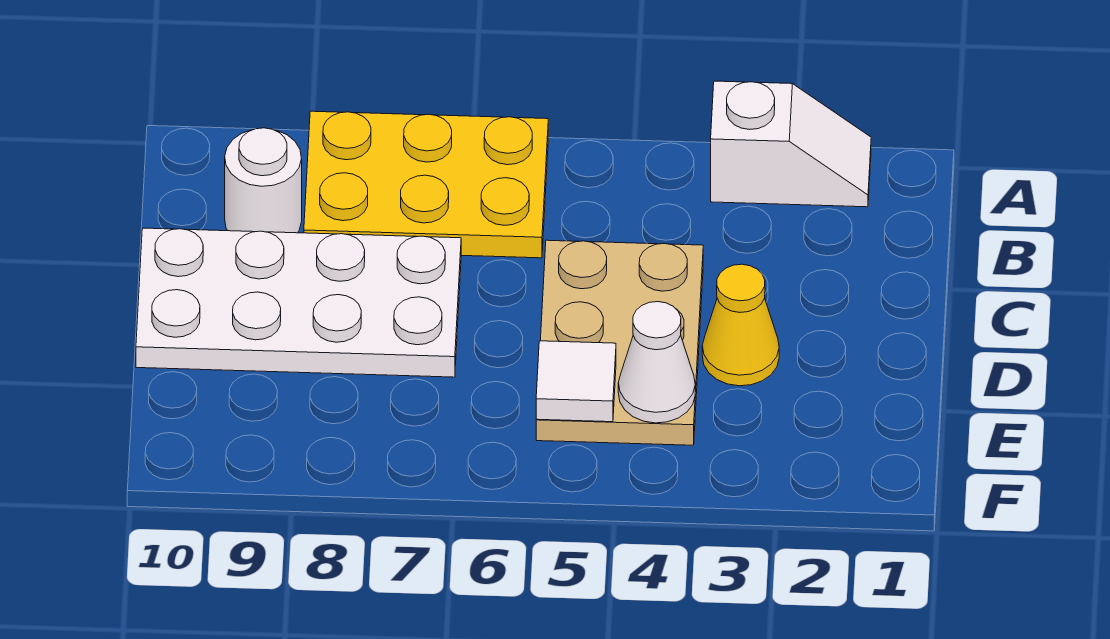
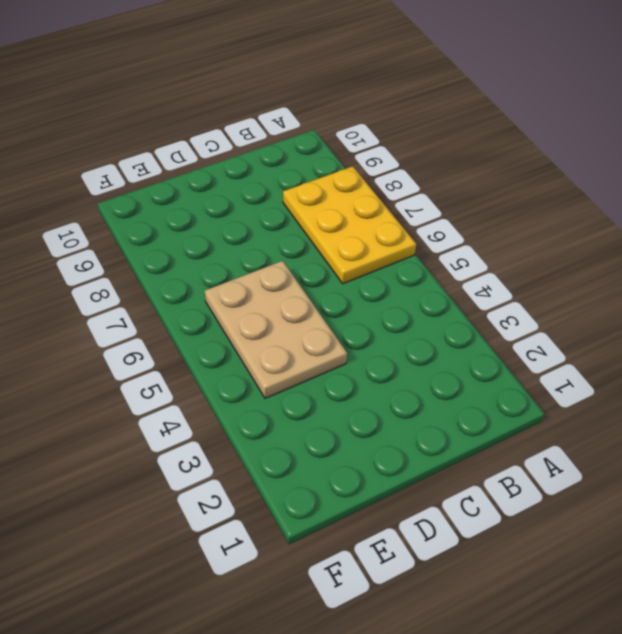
tan plate D4:E6 level 1 -> tan plate C4:E5 level 1
none -> white slope A2:A3 level 1 top 3
none -> white round brick B9 level 1

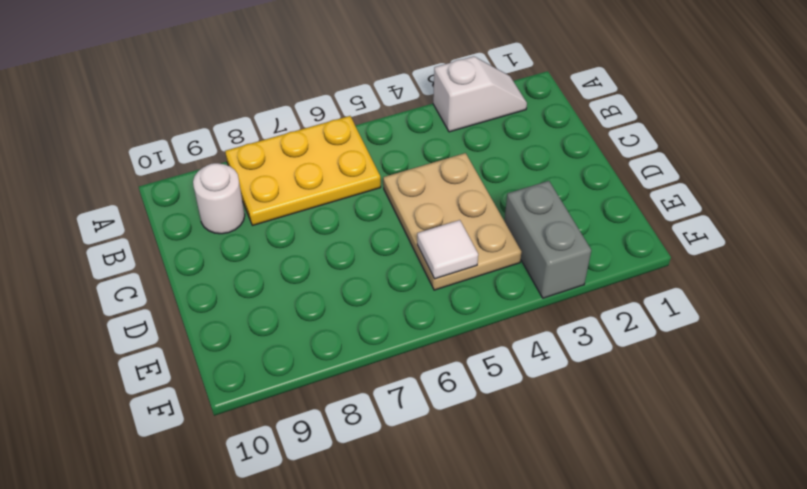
grey brick E3:F3 level 1 -> none
none -> white plate C7:D10 level 1
none -> yellow cone D3 level 1

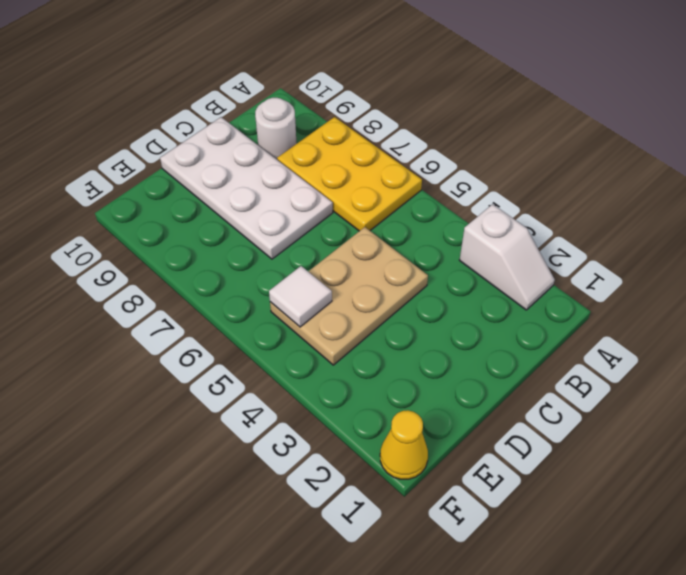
yellow cone F1 level 1 -> yellow cone D3 level 1
none -> white cone E4 level 2

